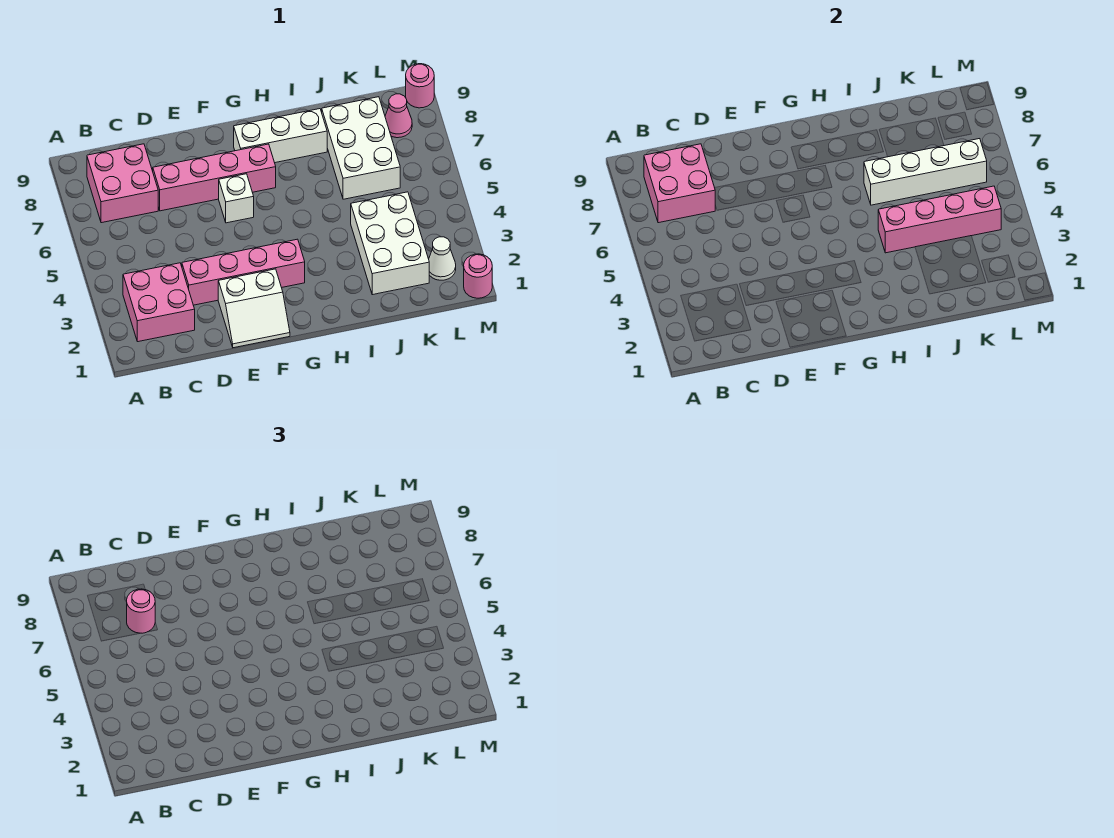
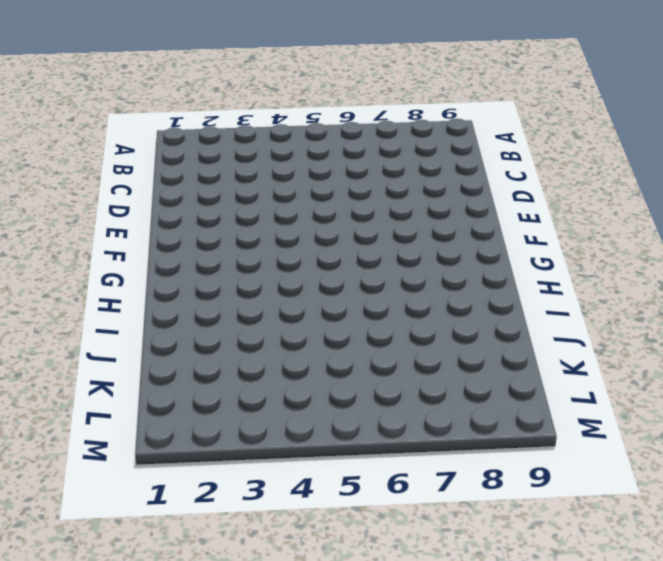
none -> pink brick B2:C3 level 1
none -> pink brick B7:C8 level 1
none -> pink brick D3:G3 level 1

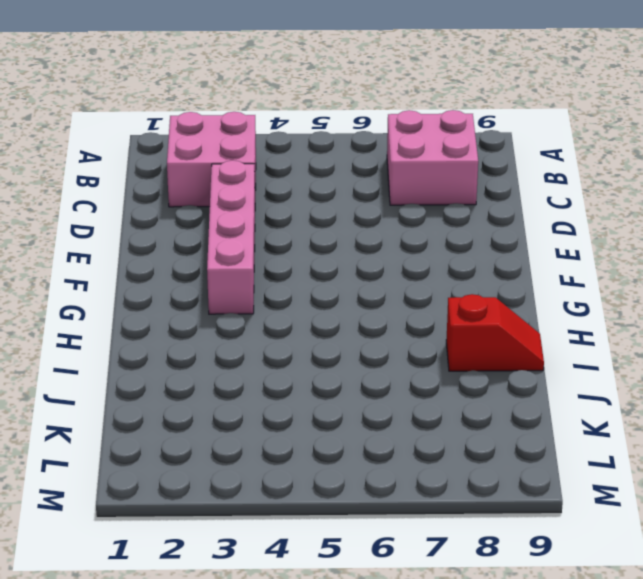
red slope I8:I9 level 1 top 8 -> white brick G8:I8 level 1
none -> pink brick D7:G7 level 1
none -> white slope E1:F2 level 1 top 2
none -> white brick F6 level 1

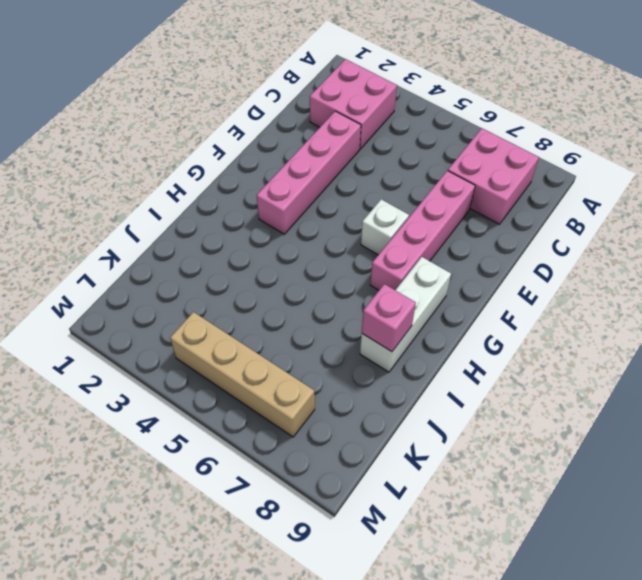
pink brick I8 level 2 -> none
tan brick L4:L7 level 1 -> none
none -> white slope E1:F2 level 1 top 2
none -> white brick J2:K4 level 1
none -> white brick J6:K8 level 1

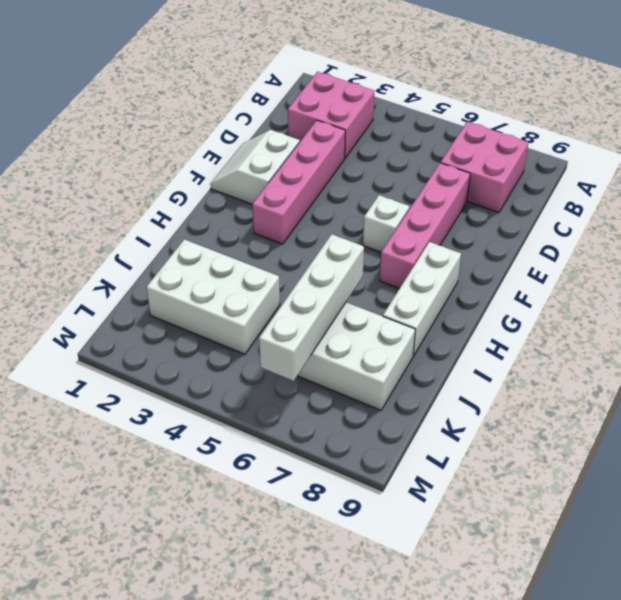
none -> white cone L2 level 1
none -> pink cone L8 level 1
none -> pink round brick M1 level 1

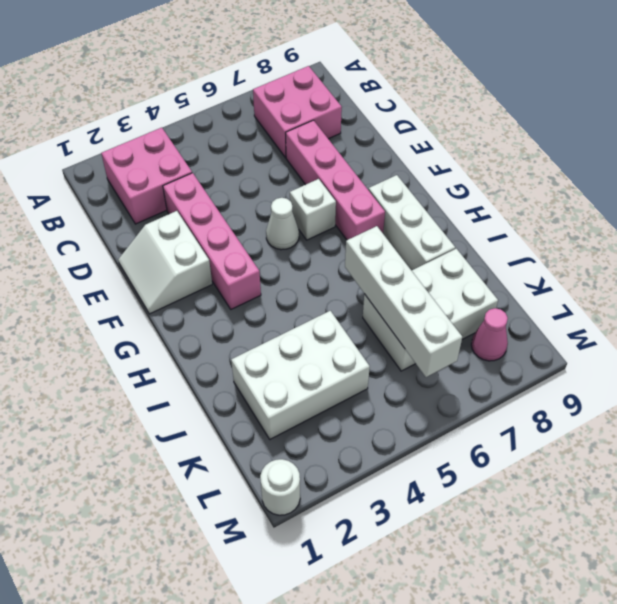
white cone F5 level 1 -> white cone L2 level 1
white round brick M1 level 1 -> pink round brick M1 level 1
none -> pink round brick M9 level 1
none -> pink brick B7:C8 level 2
none -> pink brick I4:L4 level 2

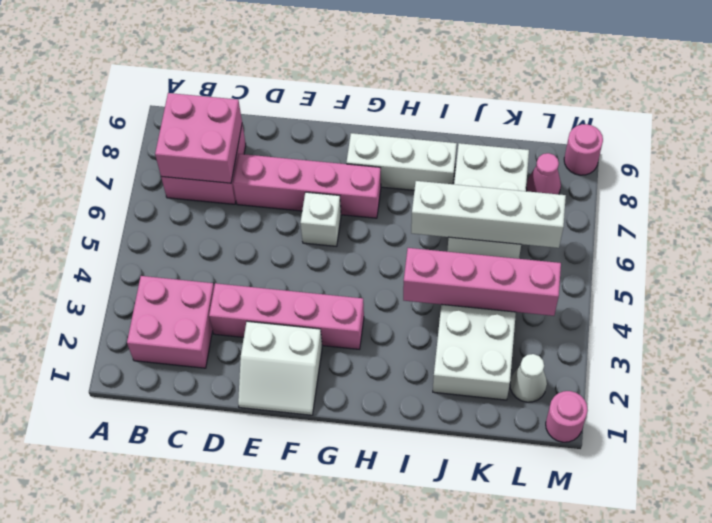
none -> pink round brick C7 level 3

